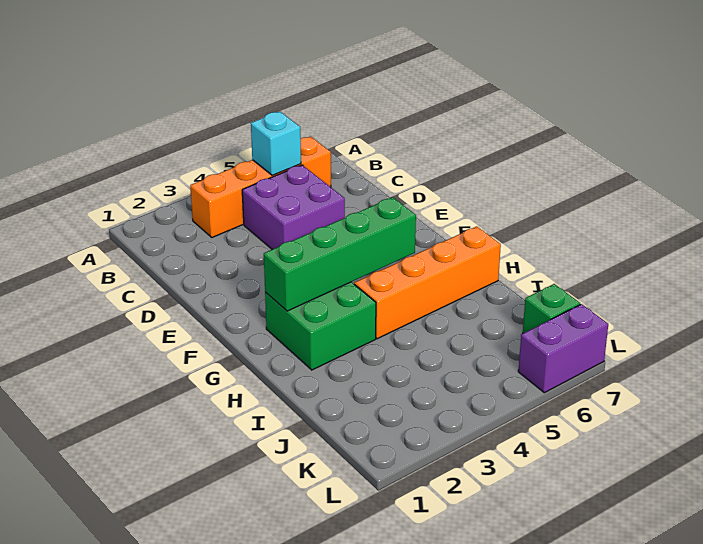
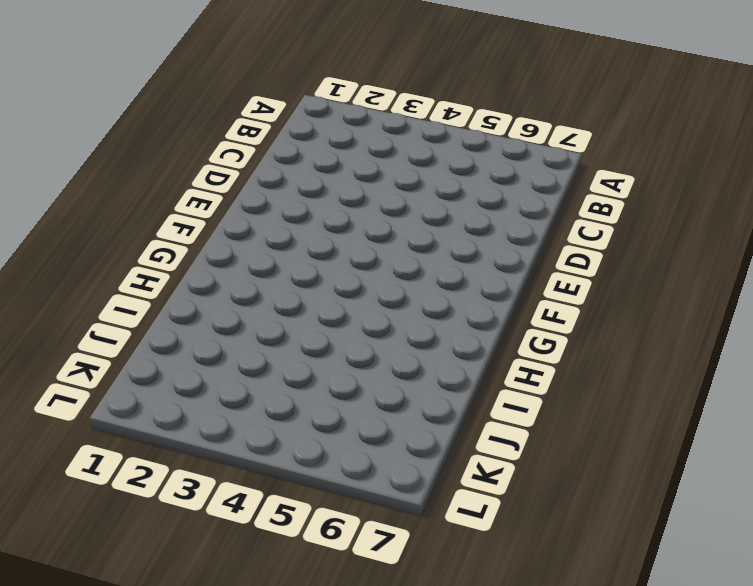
none -> orange brick B3:B6 level 1
none -> purple brick C4:D5 level 1

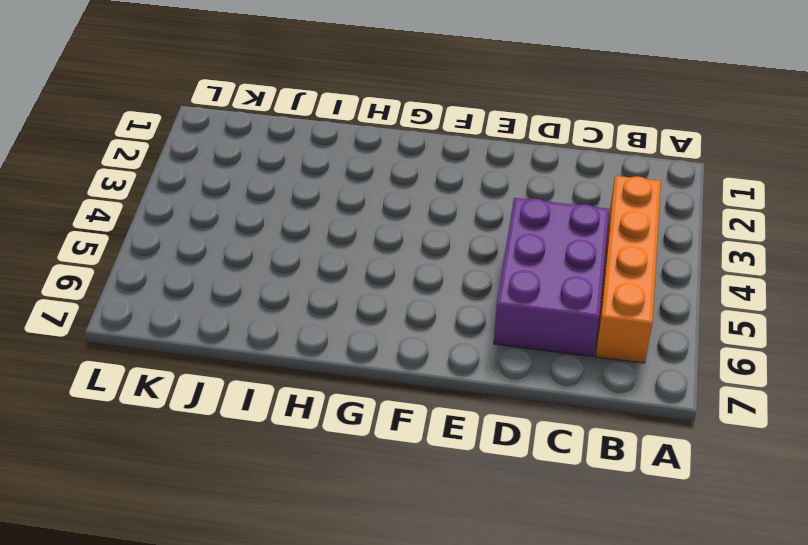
purple brick C4:D6 level 1 -> purple brick C4:D5 level 1
none -> green brick G2:H3 level 1
none -> orange brick H4:H7 level 1

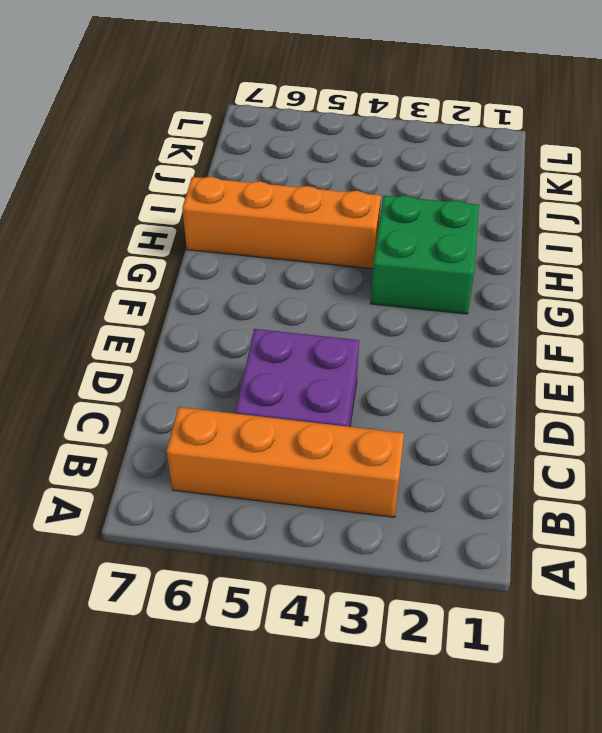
none -> green brick K7 level 1
none -> purple brick L6:L7 level 1

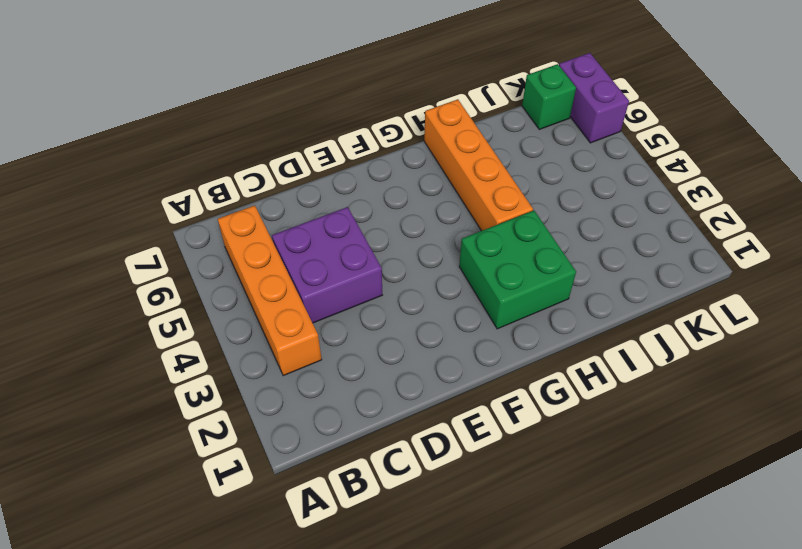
none -> cyan brick B5 level 2
none -> green brick G2:G5 level 2

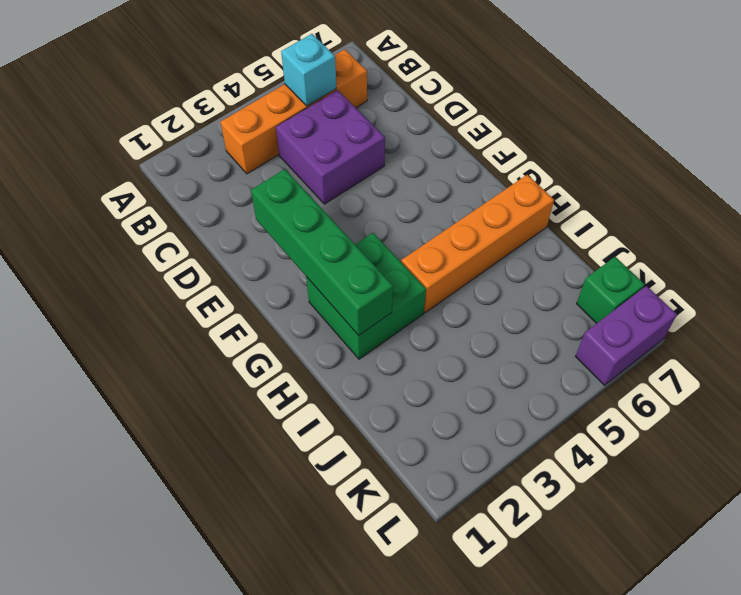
green brick E2:H2 level 2 -> green brick G2:G5 level 2

